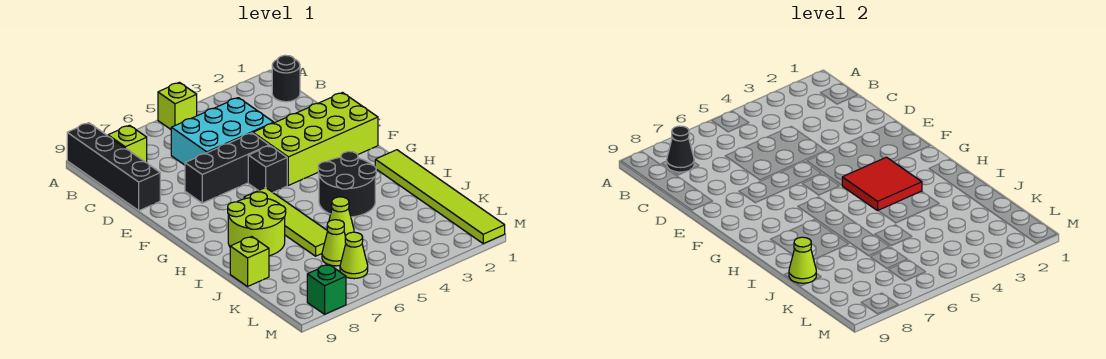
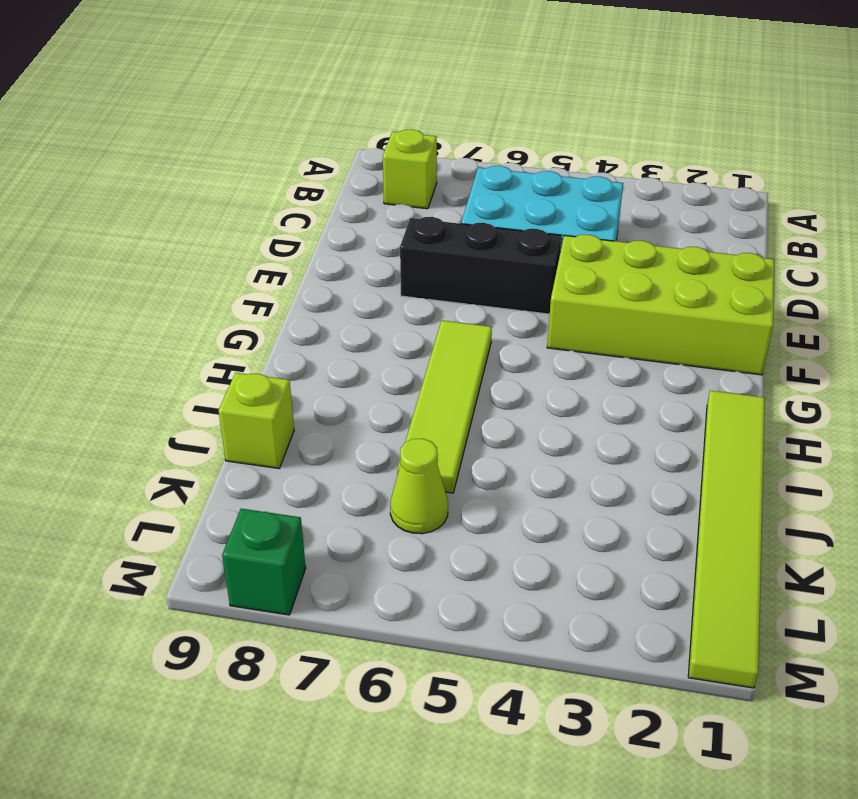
none -> lime brick A5 level 1
none -> black brick A9:D9 level 1
none -> black round brick B1 level 1

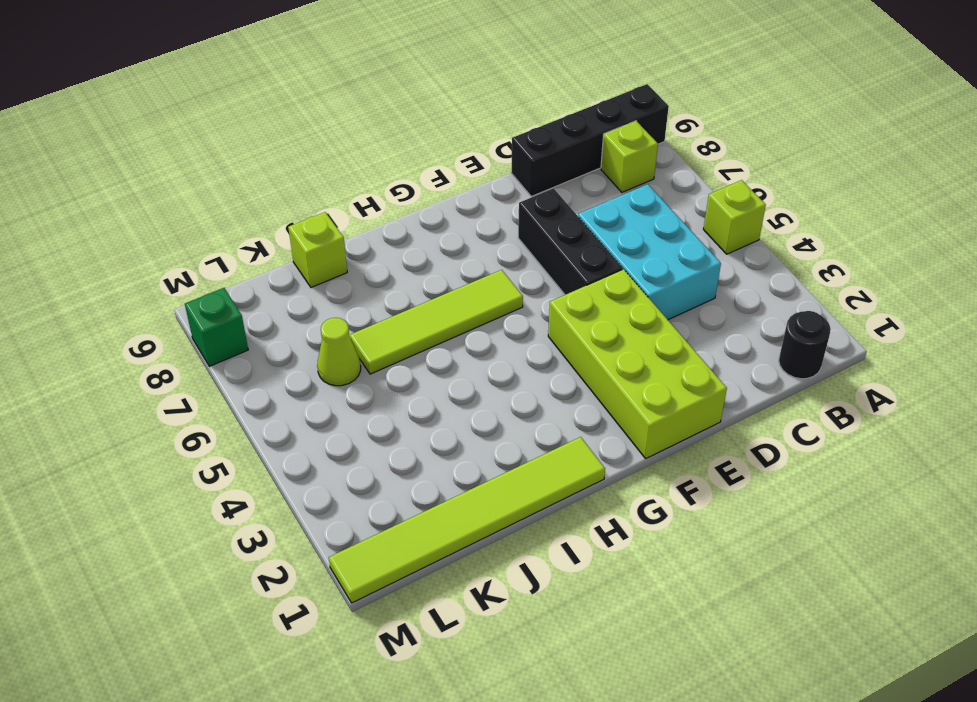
none -> black brick F5 level 1
none -> black round brick H3:I4 level 1
none -> lime round brick H7:I8 level 1

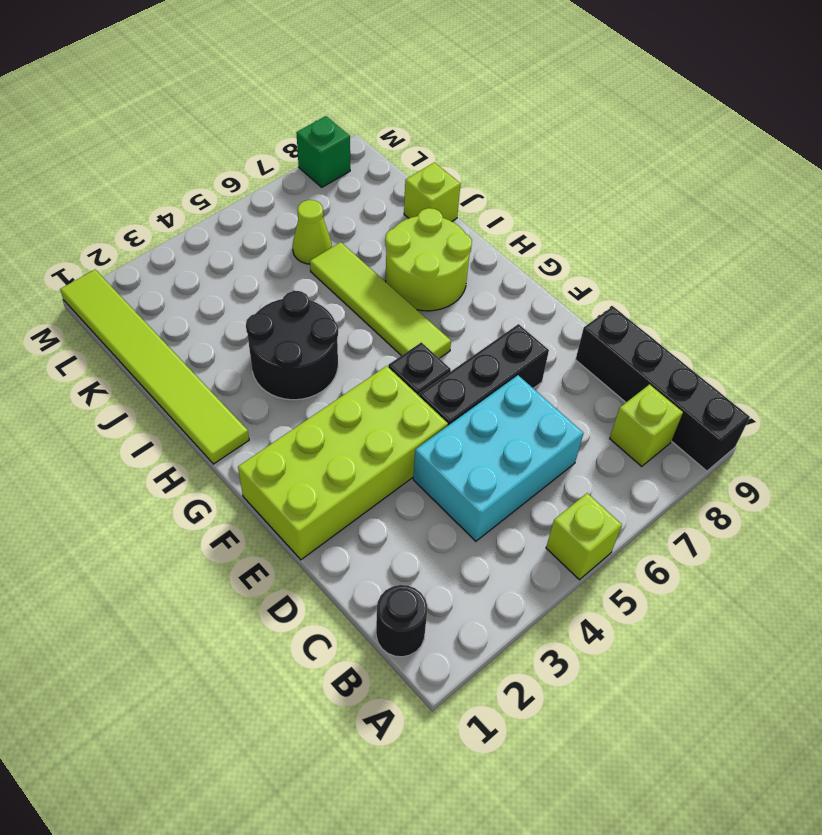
none -> lime cone J5 level 1
none -> lime cone L6 level 1
none -> black cone B8 level 2

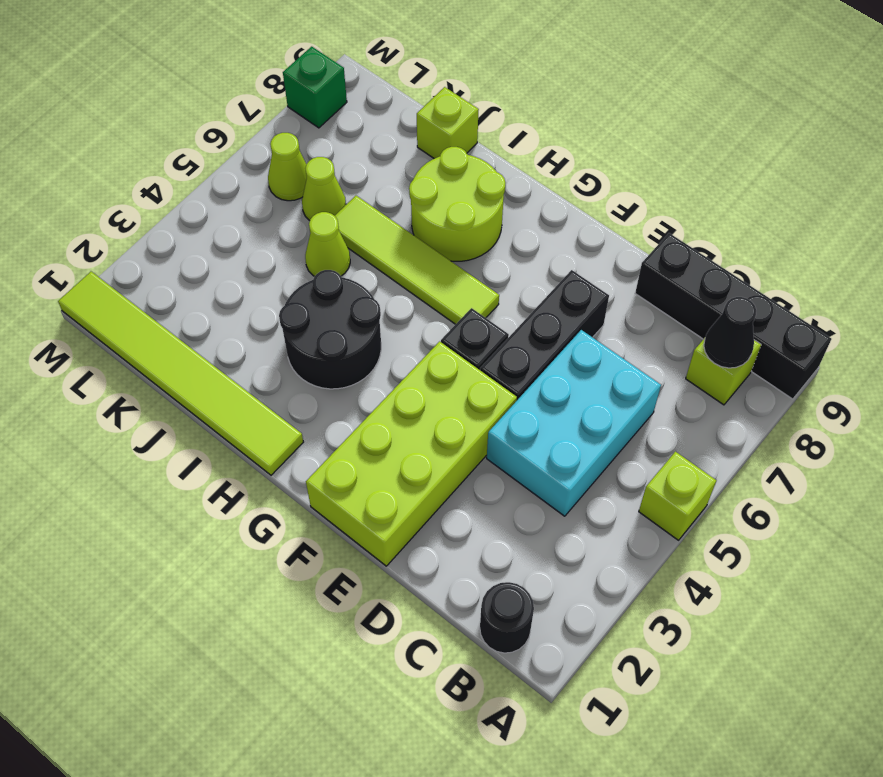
none -> red tile G3:H4 level 2
none -> lime cone J9 level 2

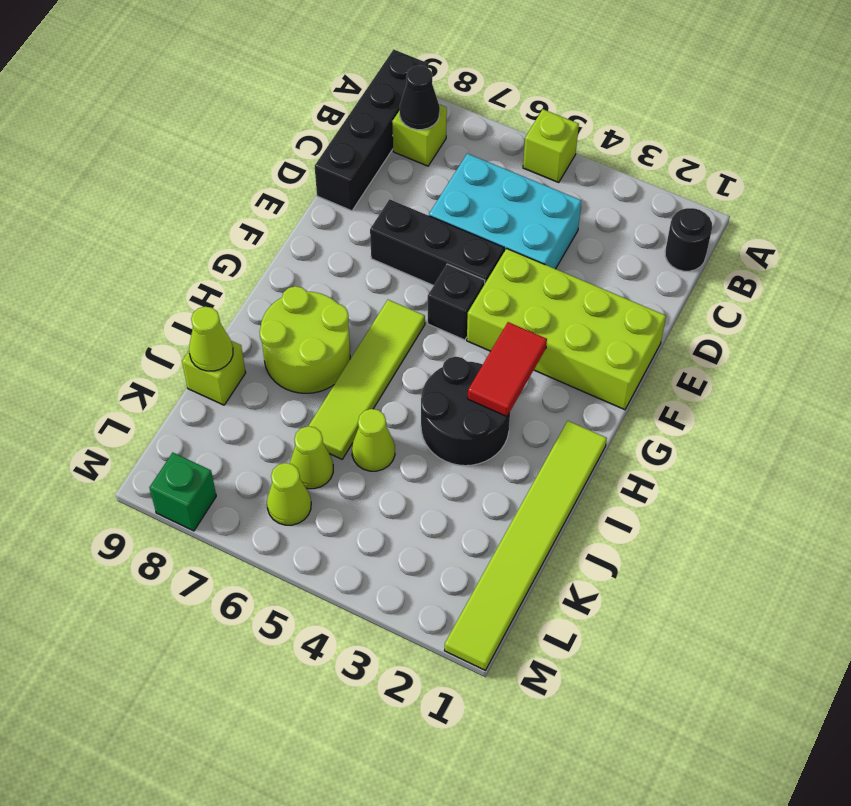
red tile G3:H3 level 2 -> red tile G3:H4 level 2

